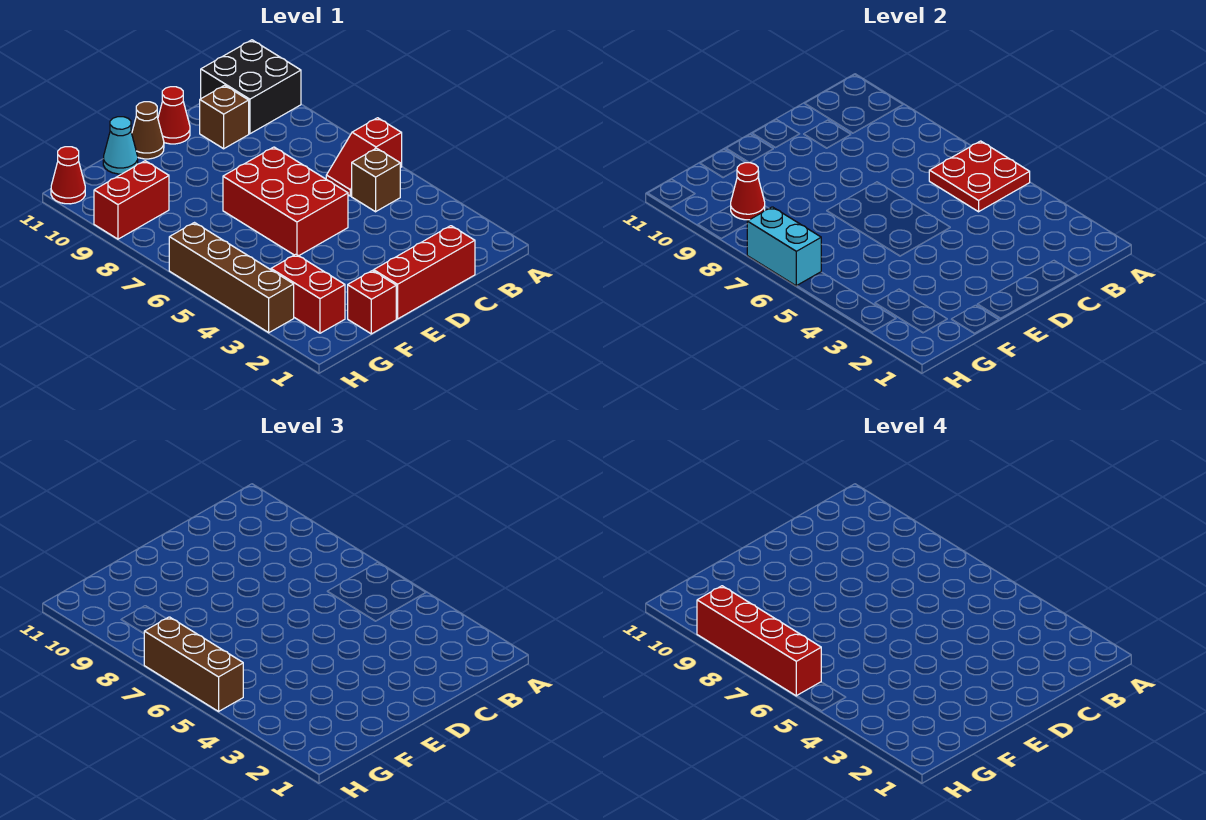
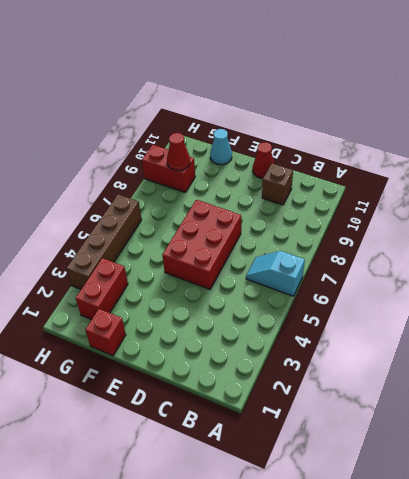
cyan slope A6:B6 level 1 top A -> red slope A6:B6 level 1 top A
none -> black brick A10:B11 level 1
none -> brown brick B5 level 1
none -> red brick C1:E1 level 1

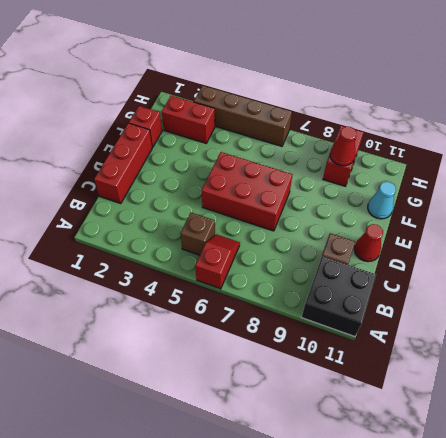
none -> brown cone E11 level 1
none -> red cone H11 level 1
none -> red plate A5:B6 level 2

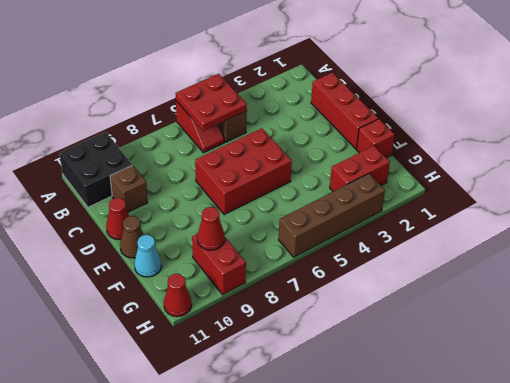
none -> cyan brick H6:H7 level 2
none -> brown brick H5:H7 level 3
none -> red brick H6:H9 level 4

